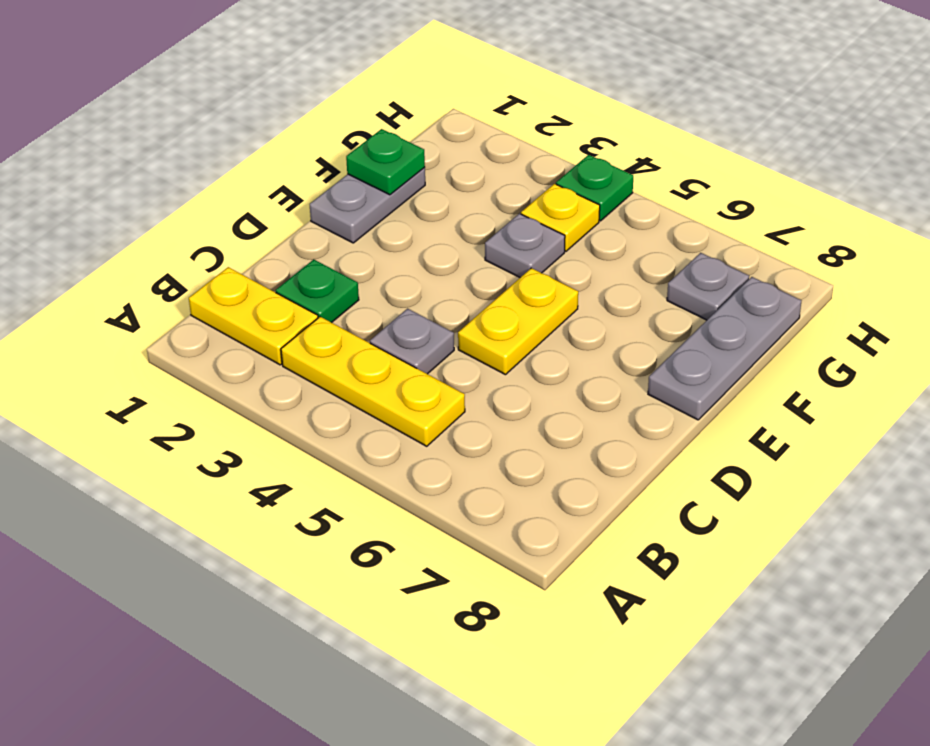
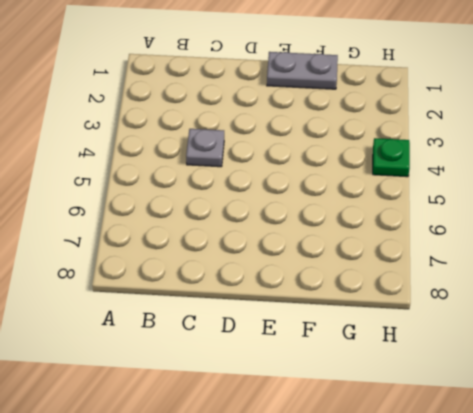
none -> yellow plate B1:B2 level 1
none -> yellow plate B3:B5 level 1
none -> green plate C2 level 1

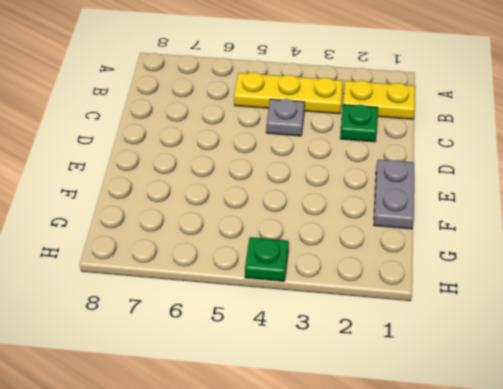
none -> yellow plate D5:E5 level 1
none -> grey plate E8:G8 level 1
none -> grey plate F4 level 1

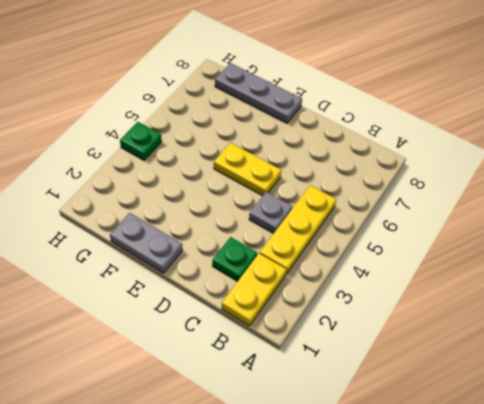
none -> grey plate F4 level 1
none -> yellow plate G4 level 1
none -> grey plate G7 level 1

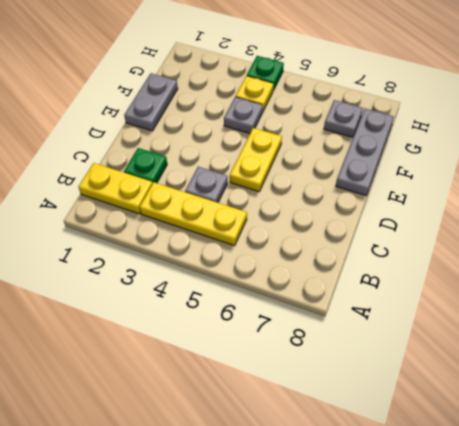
none -> green plate F1 level 2

